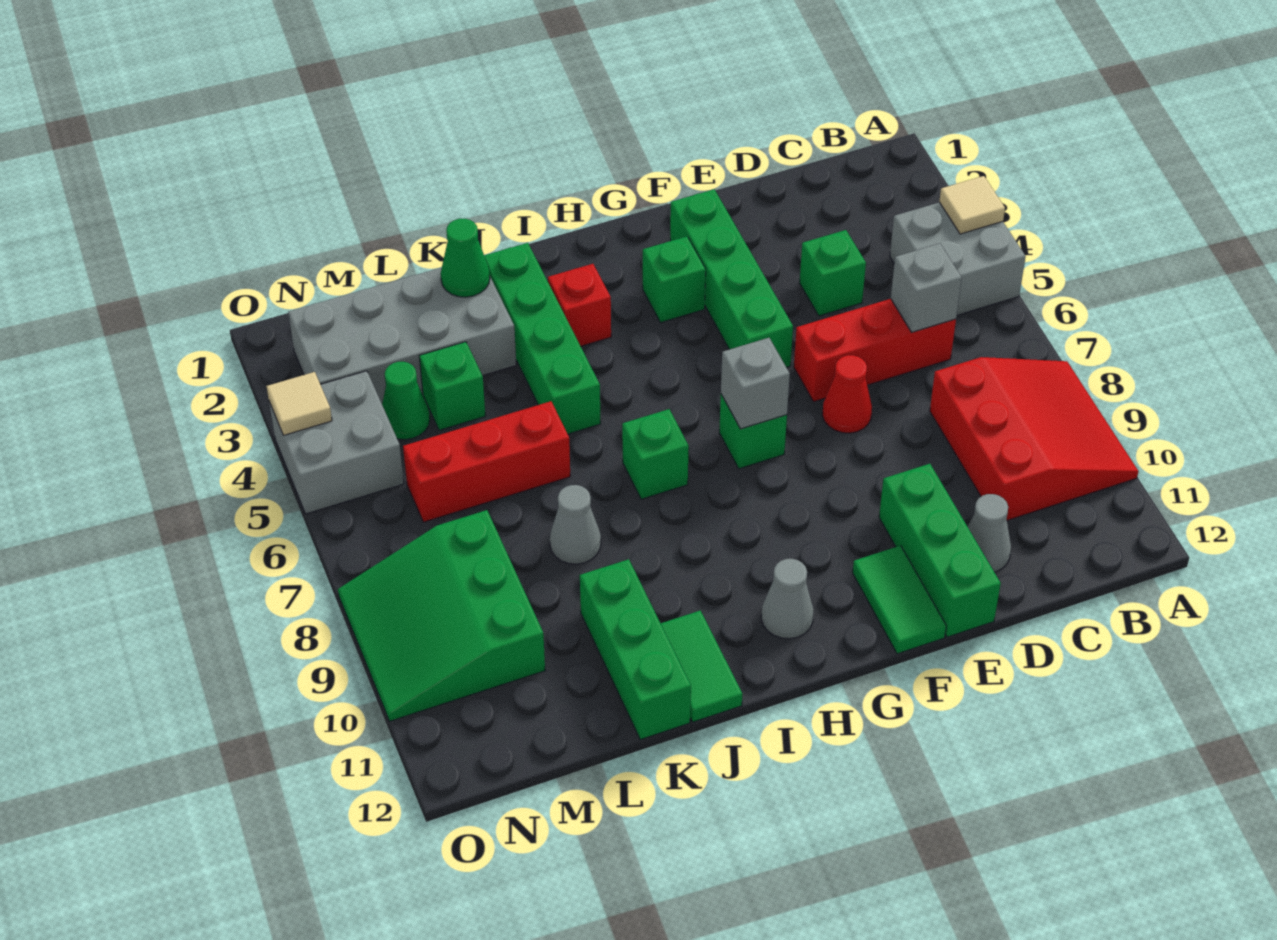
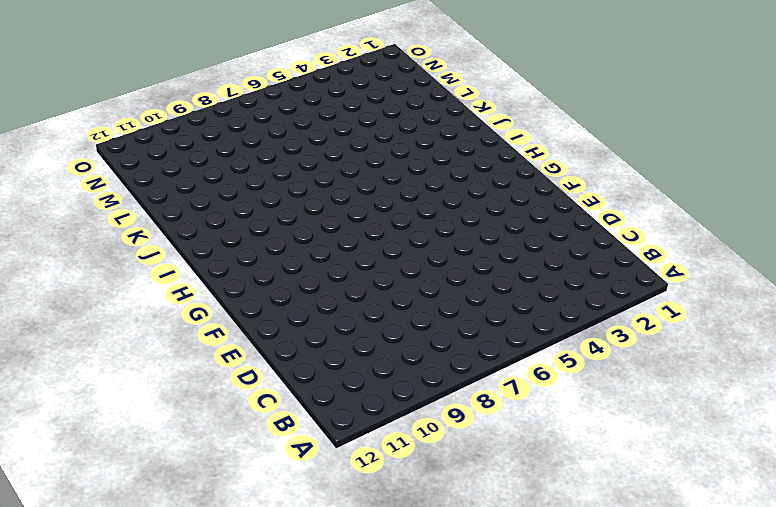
none -> grey brick A4:B5 level 1
none -> red slope A8:C10 level 1 top C
none -> red brick C6:E6 level 1

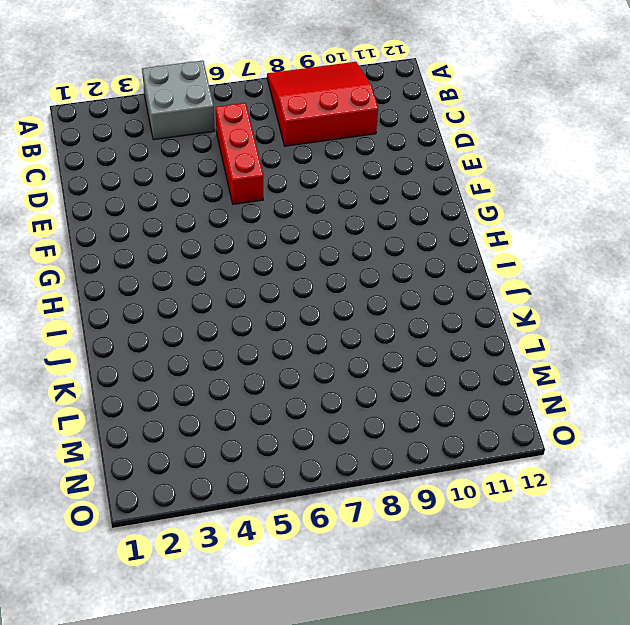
none -> green brick D4 level 1
none -> grey cone D11 level 1
none -> red cone E7 level 1

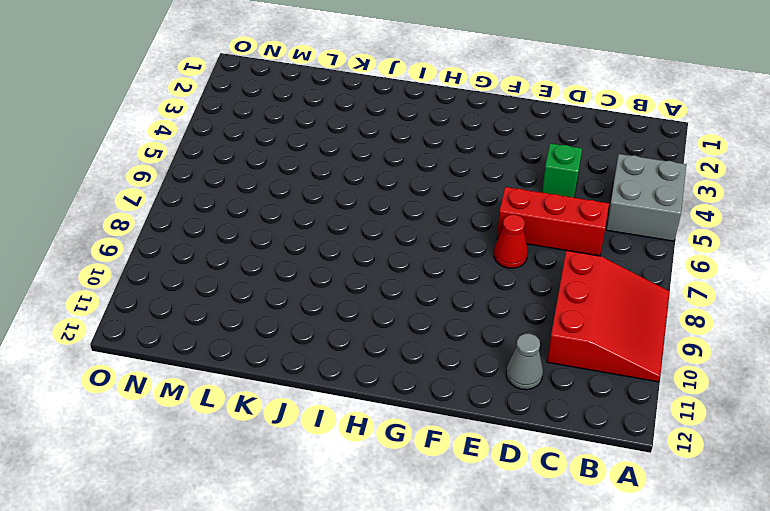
none -> green brick E10:E12 level 1
none -> green brick F2:F5 level 1
none -> green tile F11:F12 level 1

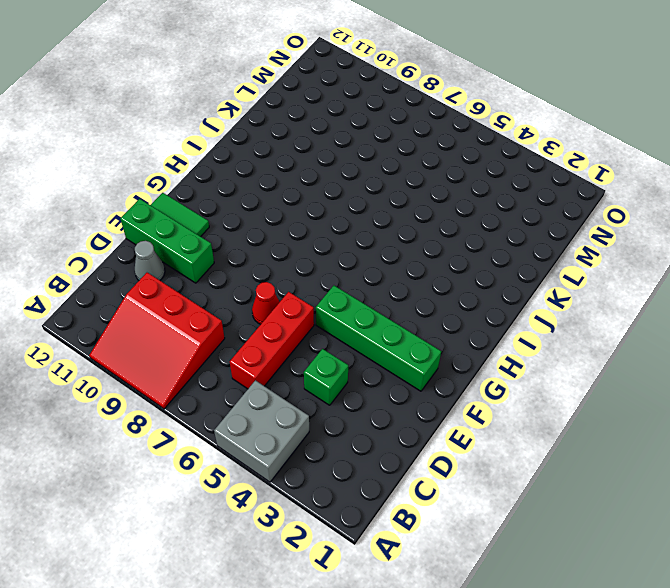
none -> green brick G3 level 1
none -> green brick G7 level 1
none -> grey cone H11 level 1

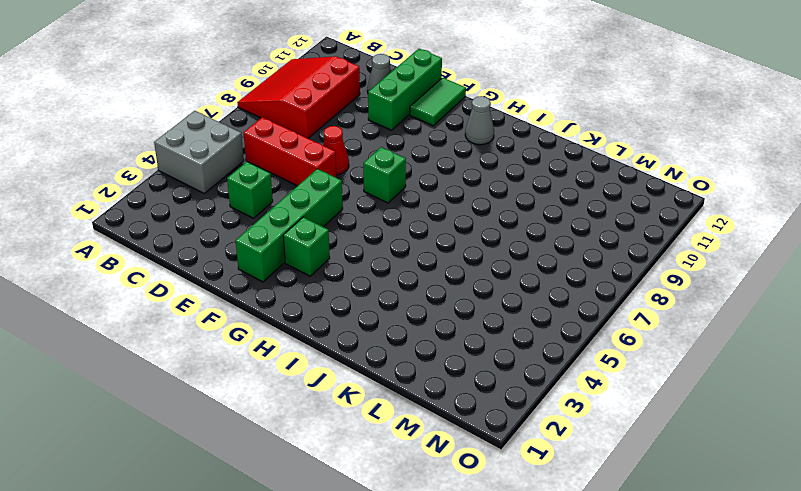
none -> red brick I3 level 1
none -> green brick I7 level 1
none -> green brick J2:J5 level 1

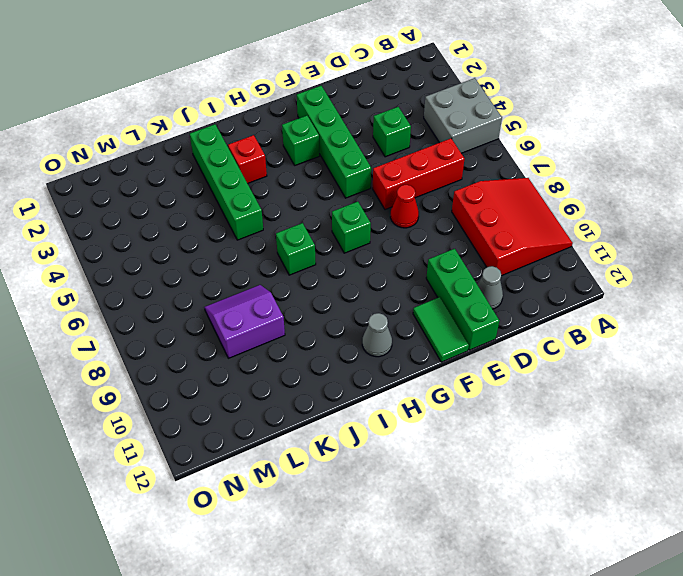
purple slope K8:L9 level 1 top 9 -> grey cone K8 level 1
none -> green tile J11:J12 level 1
none -> grey brick K2:N3 level 1
none -> red brick K6:M6 level 1

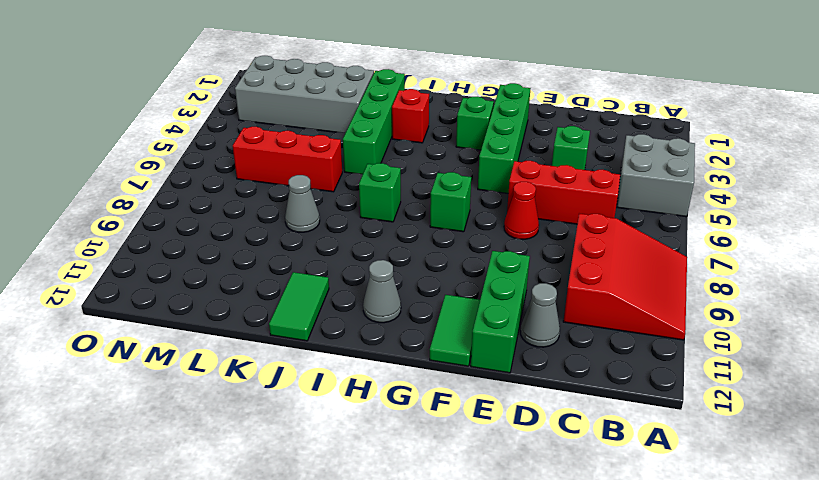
none -> green brick K10:K12 level 1
none -> green brick L4 level 1
none -> green cone M4 level 1

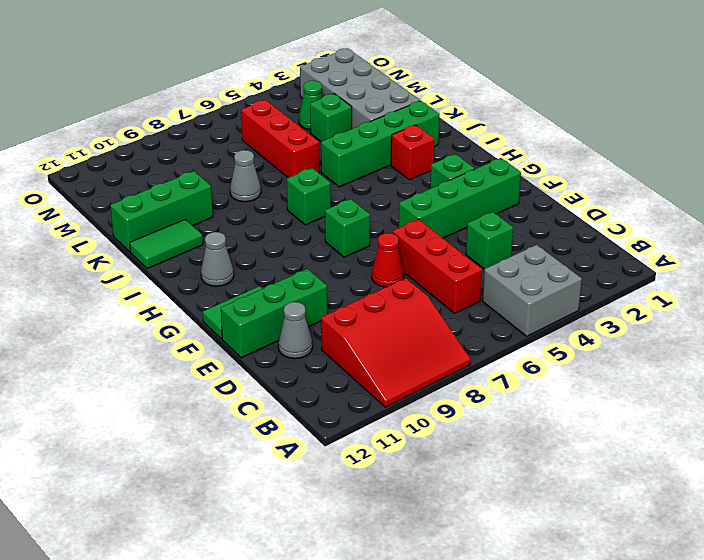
none -> green slope M8:O10 level 1 top M
none -> grey brick N4:O5 level 1
none -> tan tile A4 level 2

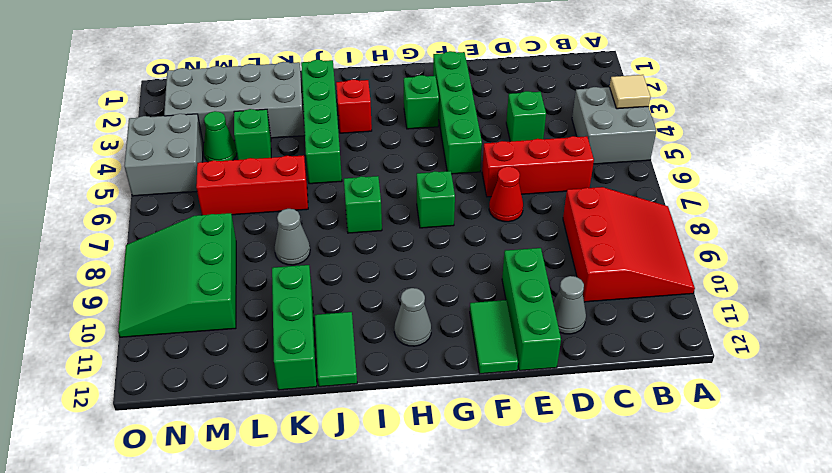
none -> grey brick C6 level 2
none -> grey brick G7 level 2
none -> green cone K2 level 2

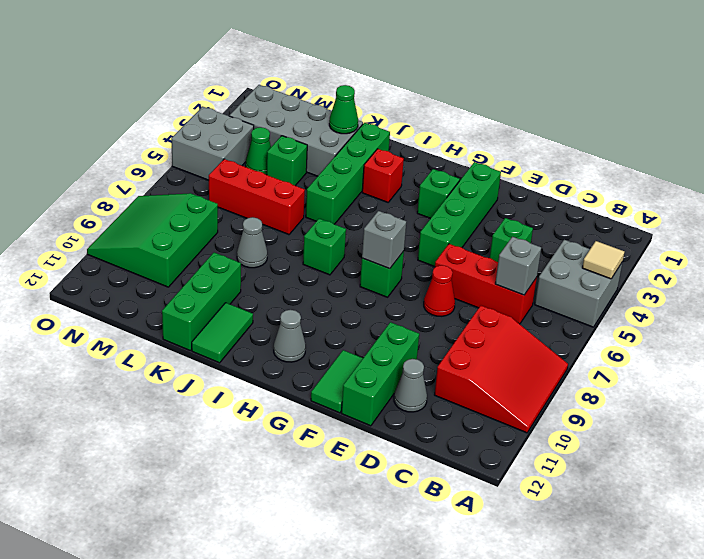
none -> tan tile O4 level 2

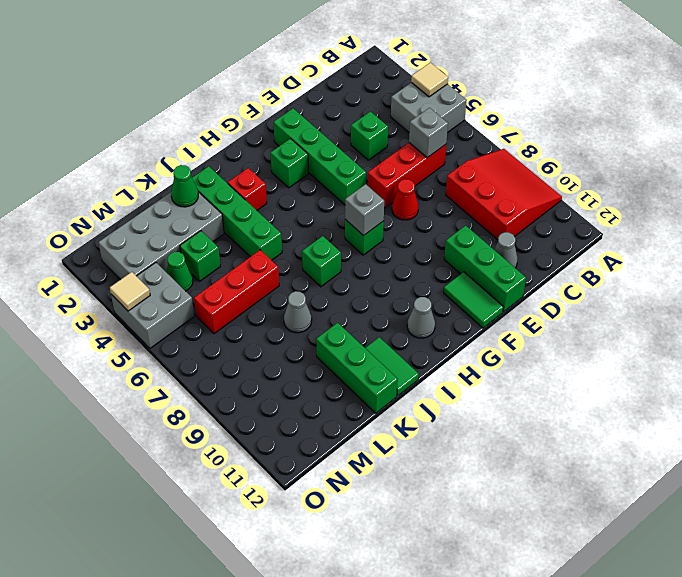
none -> green slope M8:O10 level 1 top M

